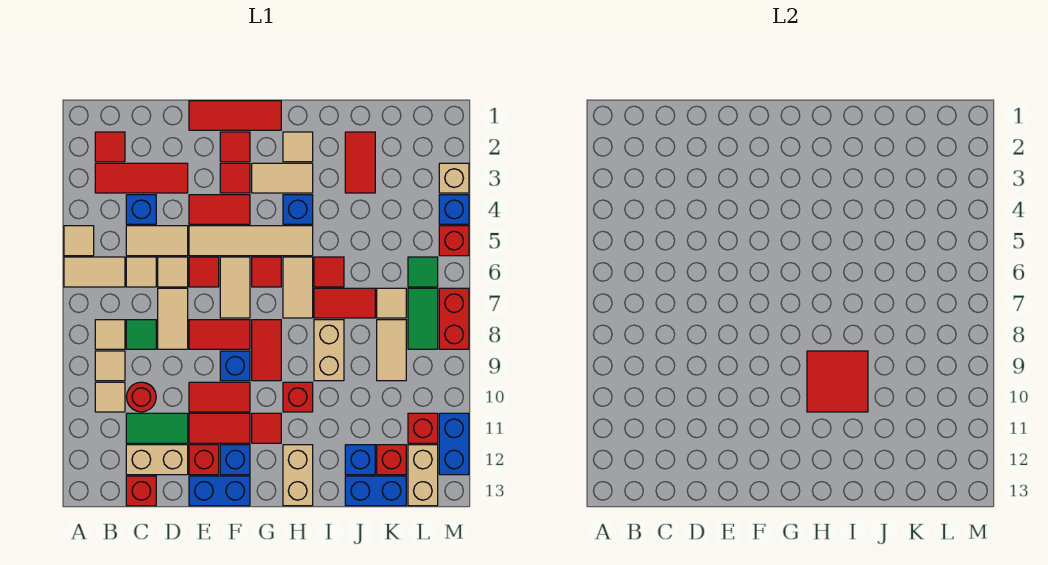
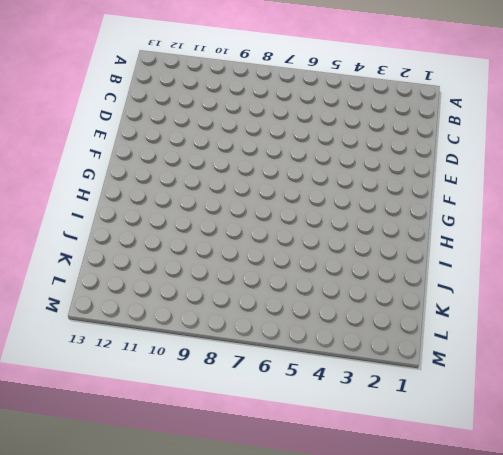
none -> tan tile A5 level 1
none -> tan tile A6:B6 level 1
none -> red tile B2 level 1
none -> red tile B3:D3 level 1

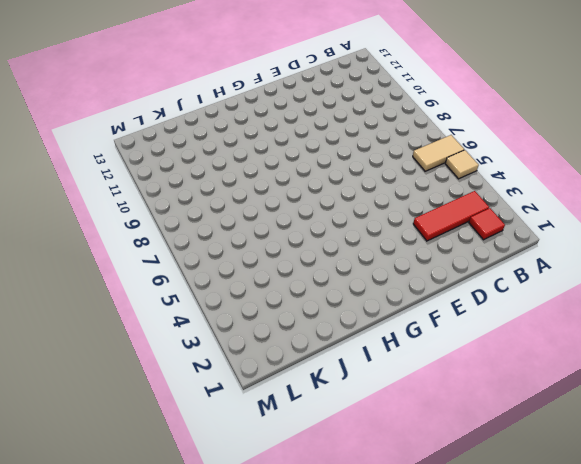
none -> tan tile B8 level 1
none -> tan tile B9 level 1
none -> tan tile B10 level 1
none -> blue brick C4 level 1

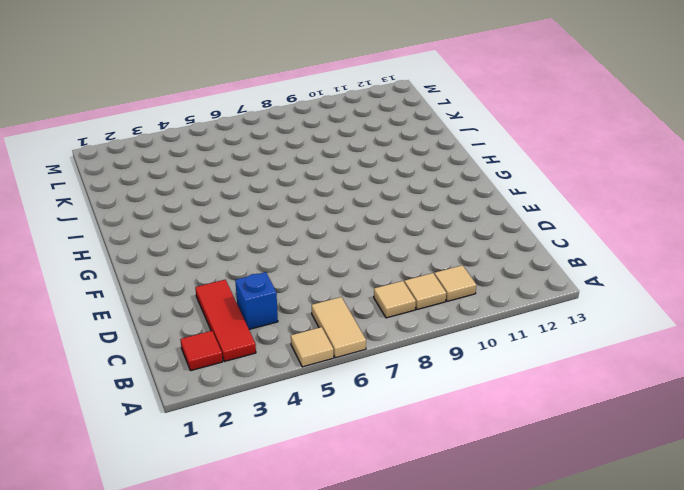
none -> tan tile C5:D5 level 1
none -> tan tile C6 level 1
none -> green tile C8 level 1
none -> red round brick C10 level 1

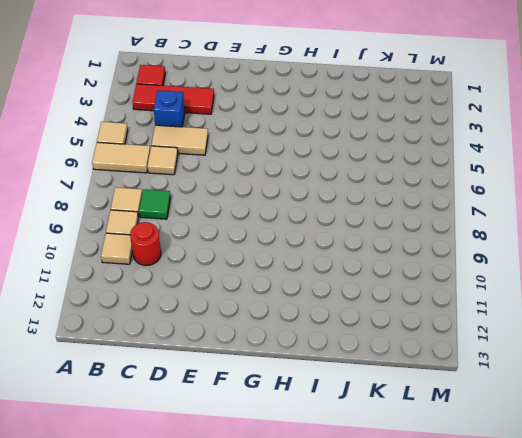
none -> green tile C11:D11 level 1
none -> tan brick C12:D12 level 1
none -> red brick C13 level 1
none -> tan tile D6 level 1

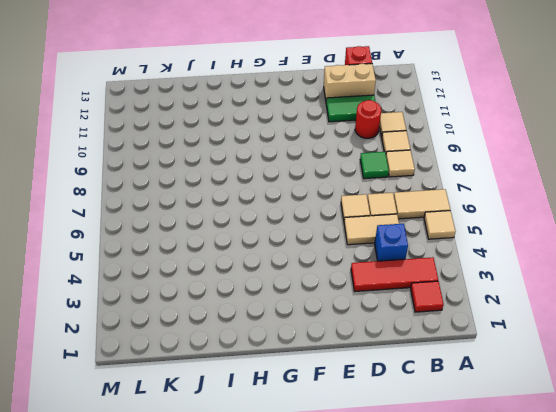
none -> tan tile D7:D8 level 1
none -> red tile E1:G1 level 1
none -> red tile E4:F4 level 1
none -> tan tile E5:H5 level 1

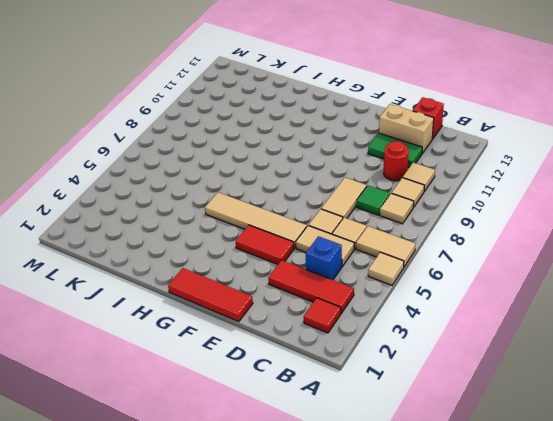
none -> red tile E6 level 1
none -> red tile E8:F8 level 1
none -> red tile E10:F10 level 1
none -> red tile E11:F11 level 1

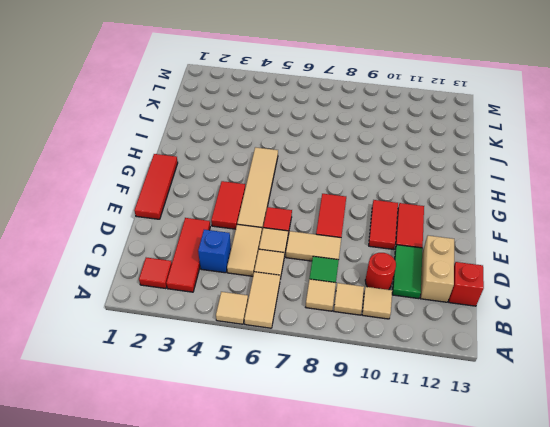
none -> red brick E12 level 1
none -> blue brick E13:F13 level 1
none -> red tile F2 level 1
none -> red tile F3 level 1

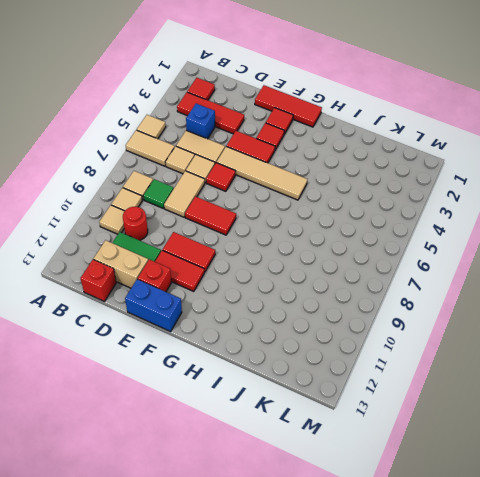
none -> tan tile F6:F7 level 1
none -> blue brick F9 level 1
none -> blue brick F12 level 1
none -> tan tile G3:H3 level 1

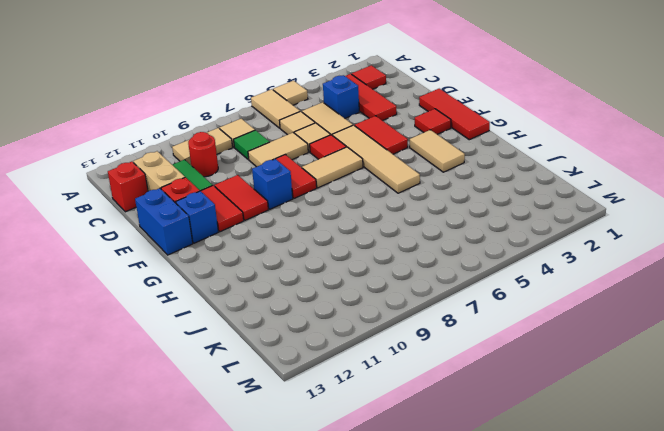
none -> red tile F3 level 1
none -> red tile G6 level 1
none -> red tile G8:G9 level 1
none -> red tile G11 level 1

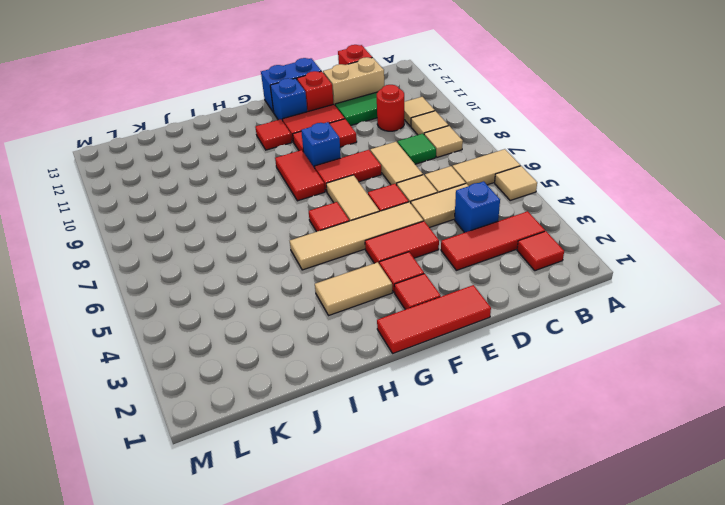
none -> tan tile H2 level 1
none -> blue brick H4 level 1
none -> tan tile H6:H7 level 1
none -> red brick H10 level 1

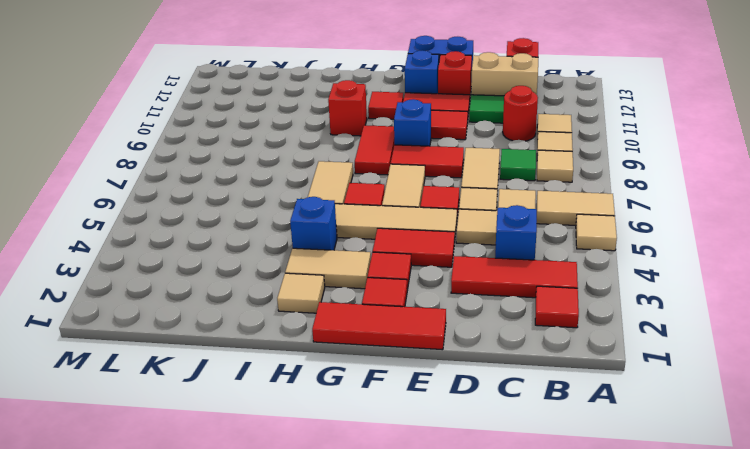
none -> tan brick H12:H13 level 1
none -> red tile I6 level 1
none -> red tile I7:J7 level 1
none -> tan brick I8:I9 level 1

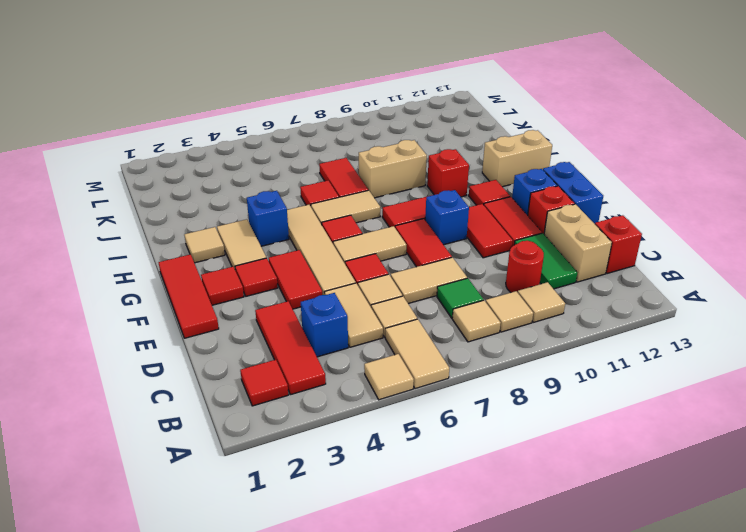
none -> red tile J2:J3 level 1
none -> blue brick J12 level 1
none -> blue brick J13:K13 level 1
none -> tan tile K7 level 1

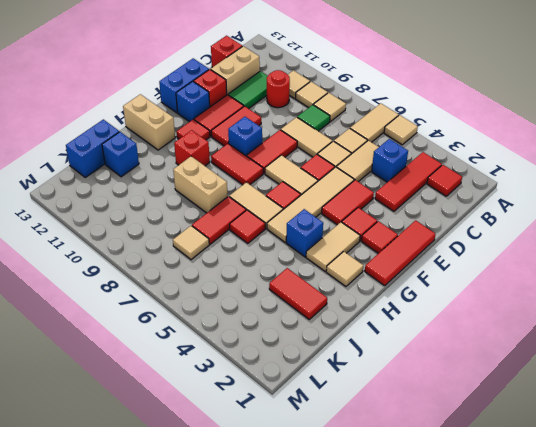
none -> tan tile K8:K9 level 1
none -> red brick K12 level 1
none -> green tile L6 level 1
none -> green tile L7:L8 level 1

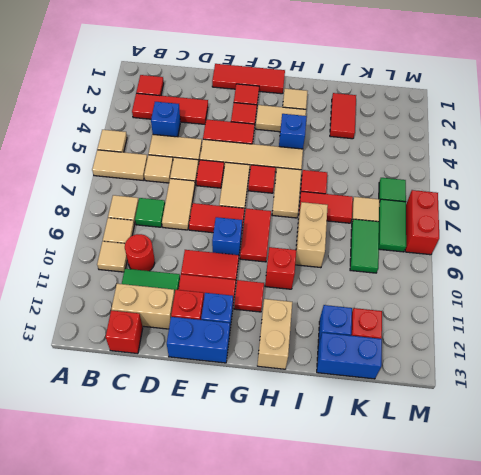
green tile K8:K9 level 1 -> tan tile K8:K9 level 1
none -> red brick L11 level 1
none -> tan brick L12:L13 level 1
none -> tan brick M3 level 1
none -> blue brick M4 level 1

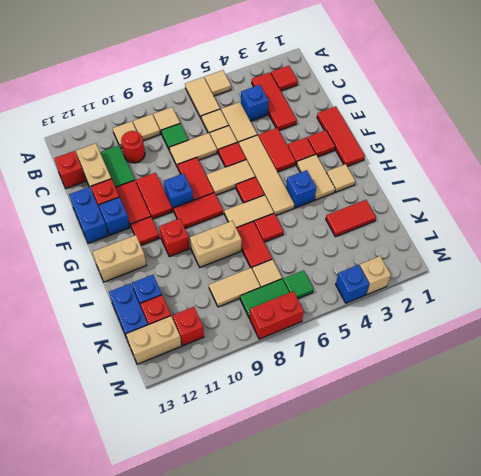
none -> red brick M5 level 1
none -> blue brick M11:M12 level 1
none -> red tile H9:I10 level 2

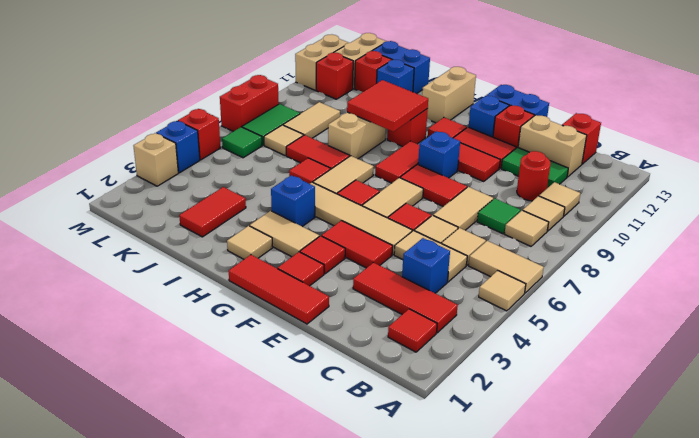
tan brick M11:M12 level 1 -> blue brick M11:M12 level 1

